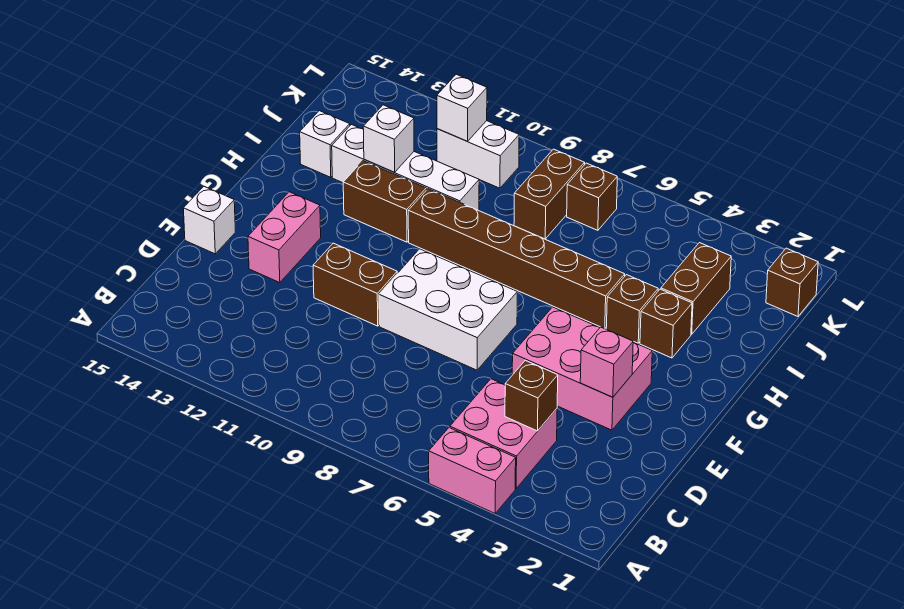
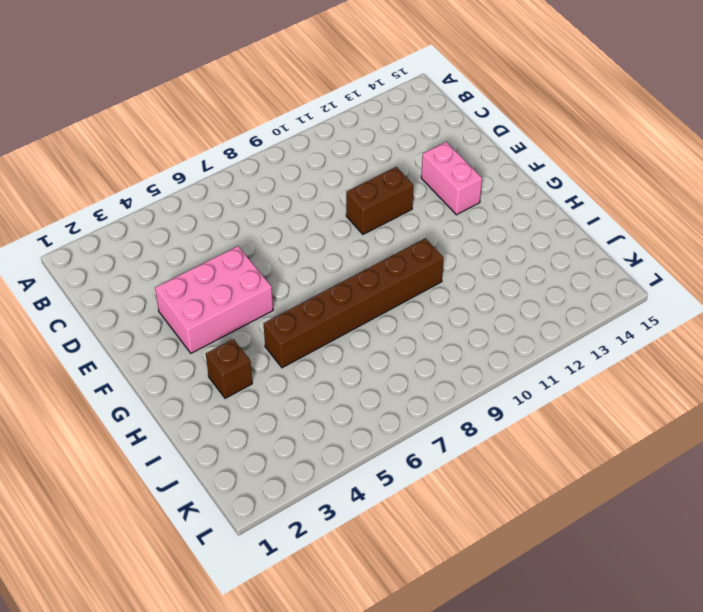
none -> pink brick A4:A5 level 1
none -> pink brick B4:C5 level 1
none -> white brick E7:F9 level 1

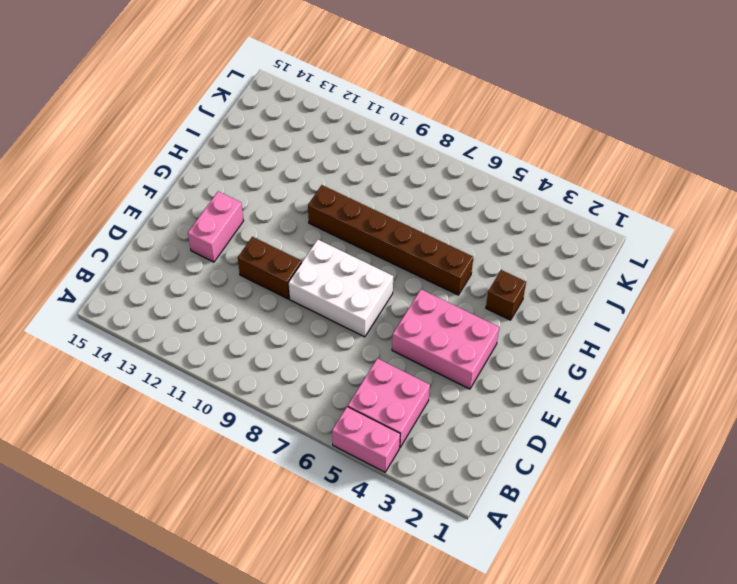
none -> white brick E15 level 1
none -> brown brick H4 level 1
none -> brown brick H11:H12 level 1

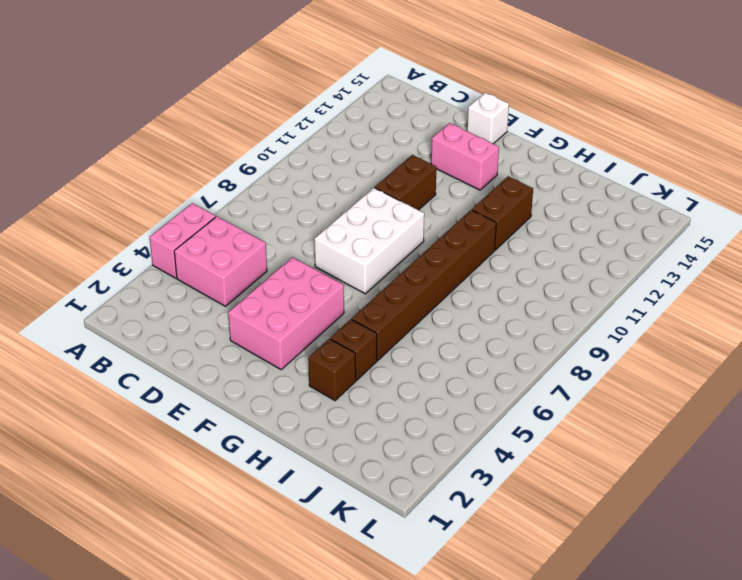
none -> brown brick I3:J3 level 1
none -> white brick I10:I13 level 1
none -> white brick I14 level 1

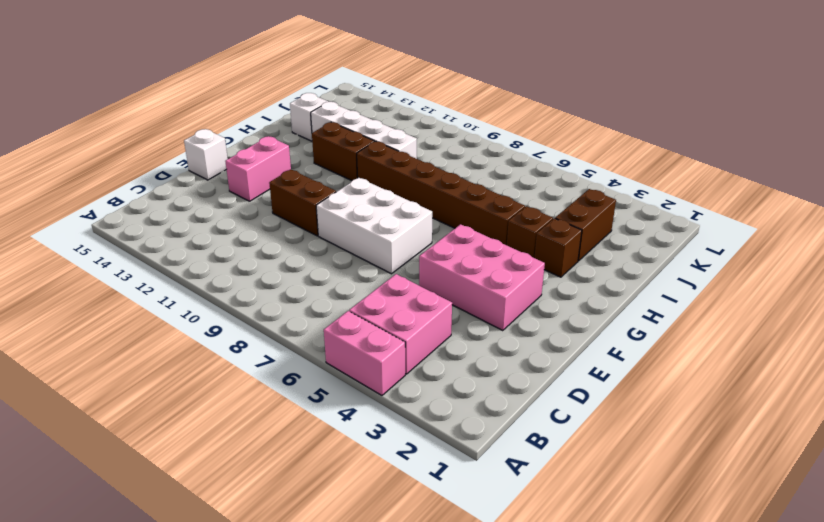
none -> brown brick J8:K8 level 1
none -> brown brick K1 level 1
none -> brown brick K7 level 1

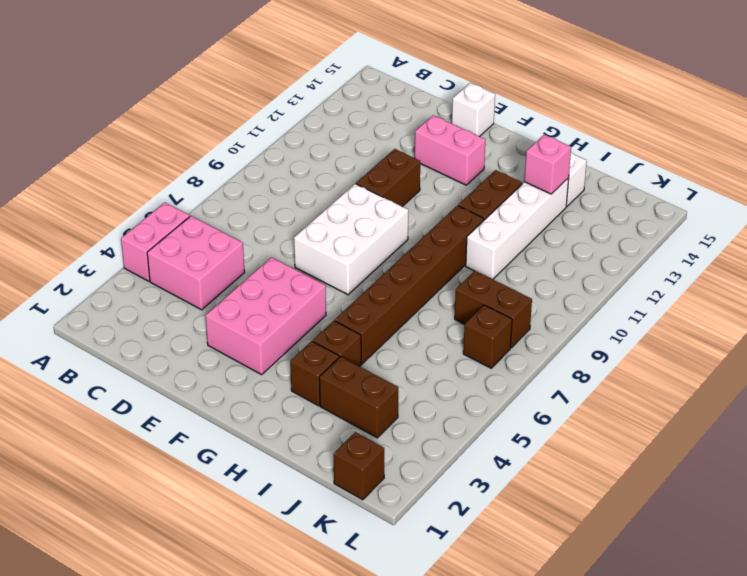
pink brick I13 level 2 -> pink brick E3 level 2
none -> white brick K10:K11 level 1
none -> brown brick C4 level 2
none -> white brick I12 level 2

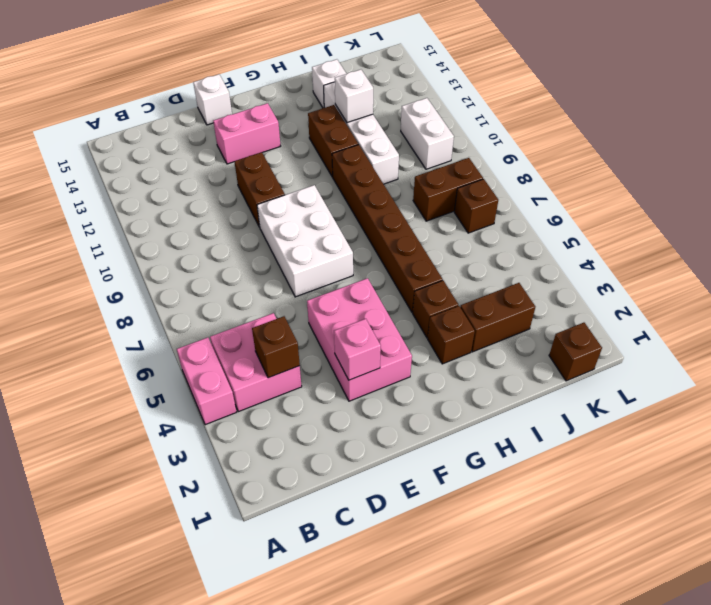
none -> white brick K11 level 2

